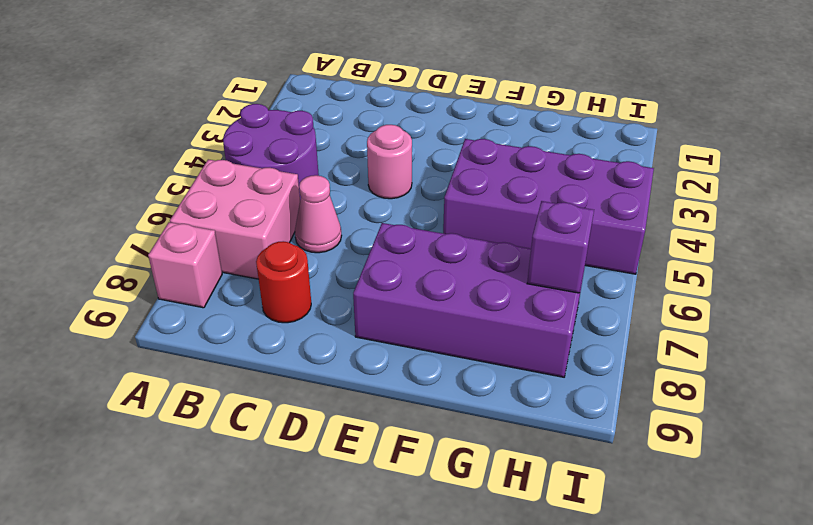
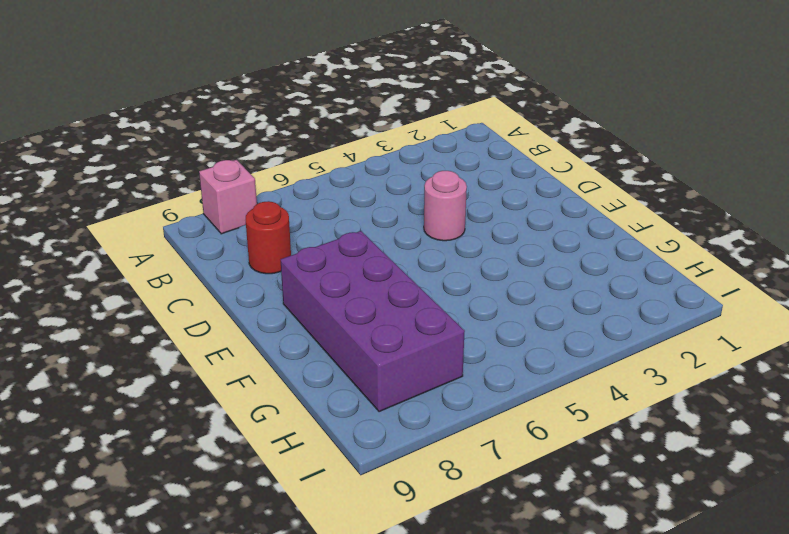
none -> purple round brick A4:B5 level 1
none -> pink brick A6:B7 level 1

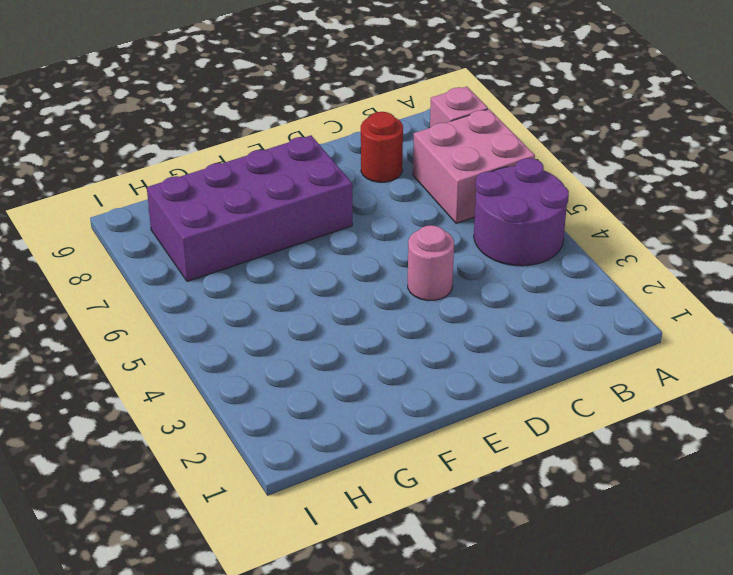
none -> pink cone C6 level 1
none -> purple brick F4:I5 level 1

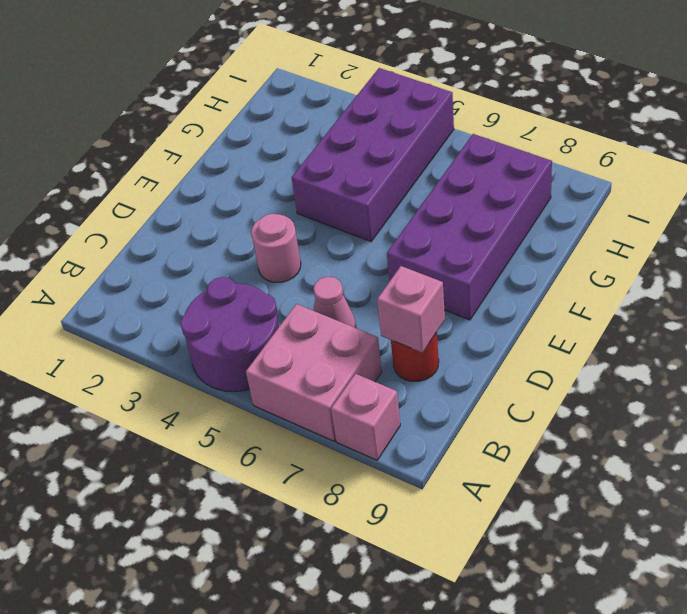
pink brick C8 level 2 -> none
none -> purple brick H7 level 2

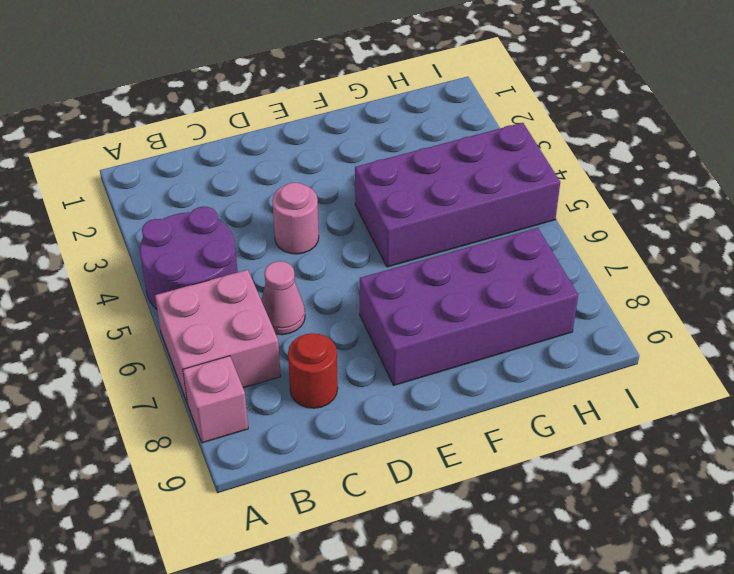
none -> purple brick H7 level 2

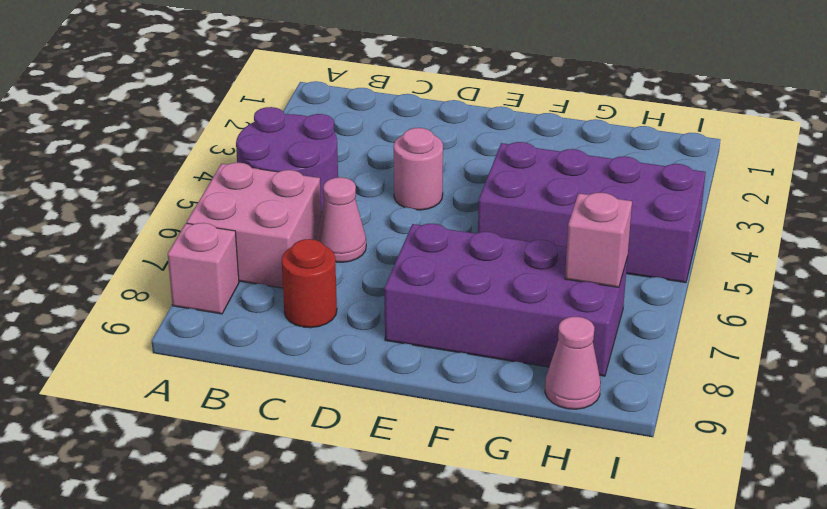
pink brick H7 level 2 -> purple brick H7 level 2
pink cone H9 level 1 -> none

